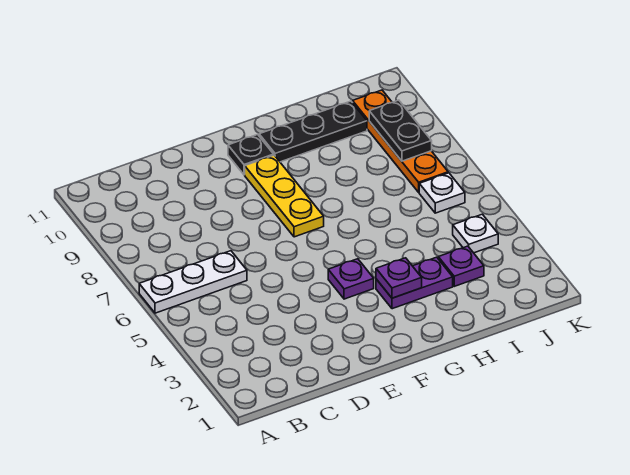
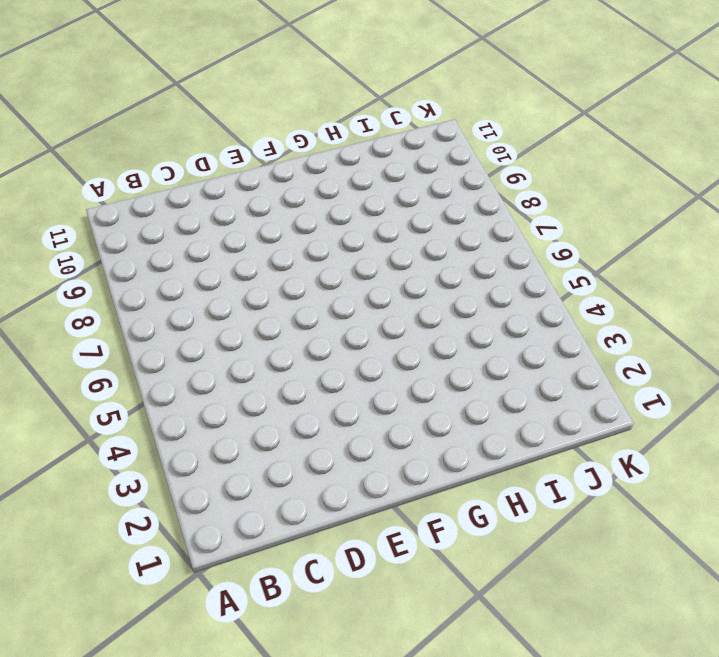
none -> white plate A6:C6 level 1
none -> purple plate F4 level 1
none -> yellow plate F7:F9 level 1

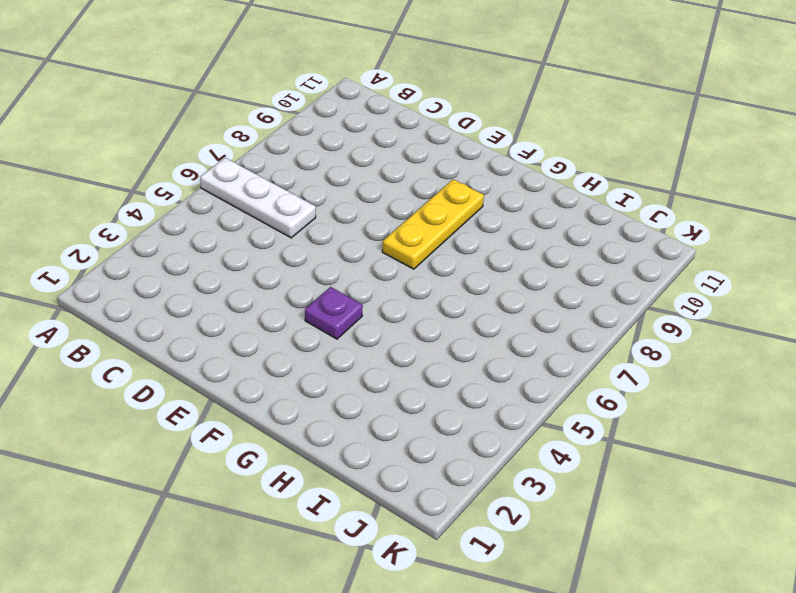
none -> black plate F10 level 1
none -> purple plate G3:H3 level 1
none -> black plate G10:I10 level 1

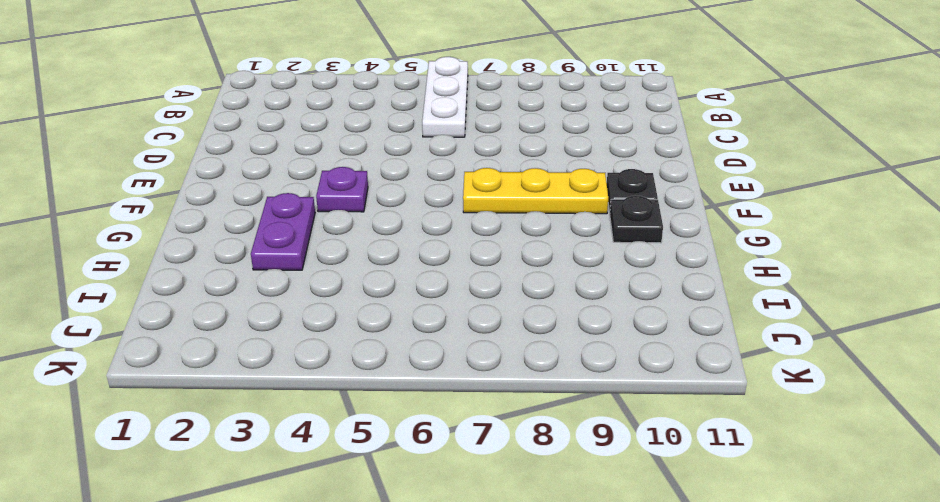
black plate G10 level 1 -> black plate G10:I10 level 1
none -> purple plate I3 level 1
none -> white plate J4 level 1
none -> white plate J6 level 1

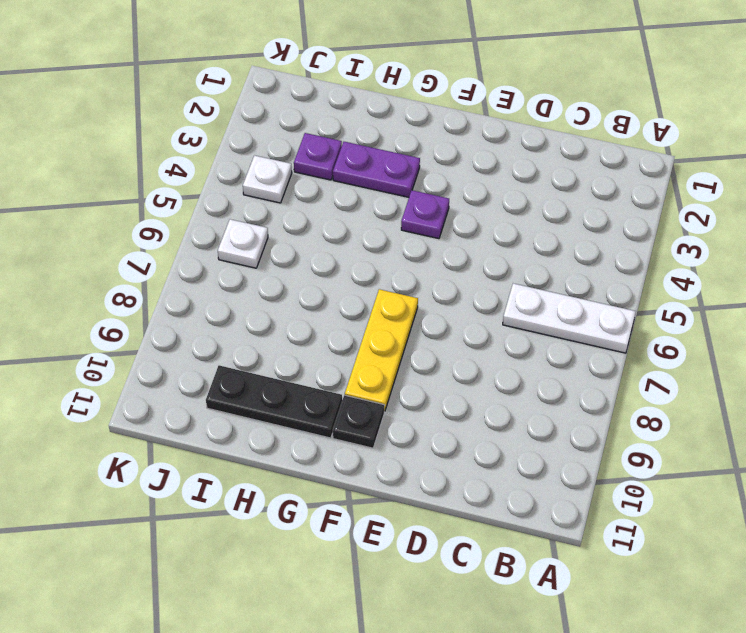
none -> orange plate J7:J10 level 1
none -> purple plate G3 level 2
none -> black plate J8:J9 level 2

